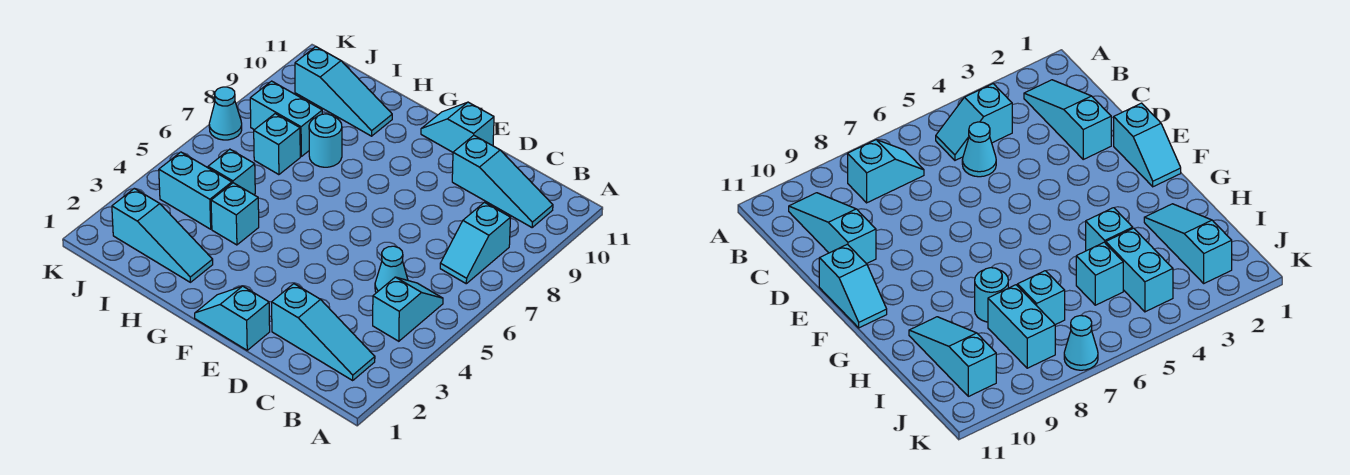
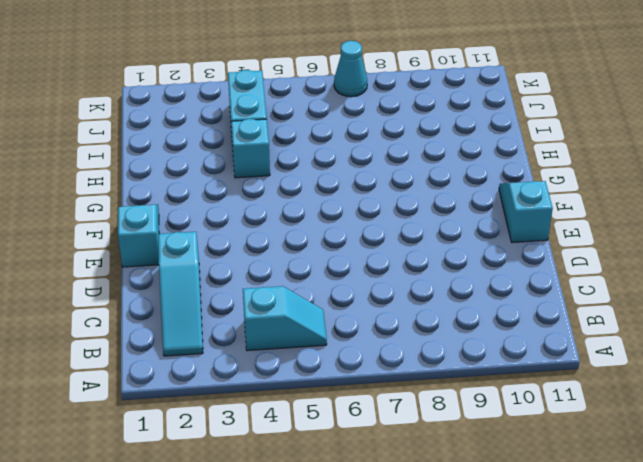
none -> cyan slope B7:B8 level 1 top 8
none -> cyan slope B10:D10 level 1 top D
none -> cyan cone C5 level 1

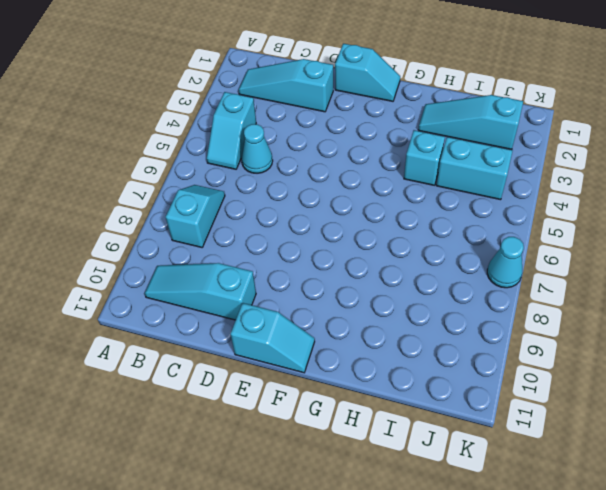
none -> cyan round brick H8 level 1
none -> cyan slope H10:J10 level 1 top J
none -> cyan brick I5 level 1

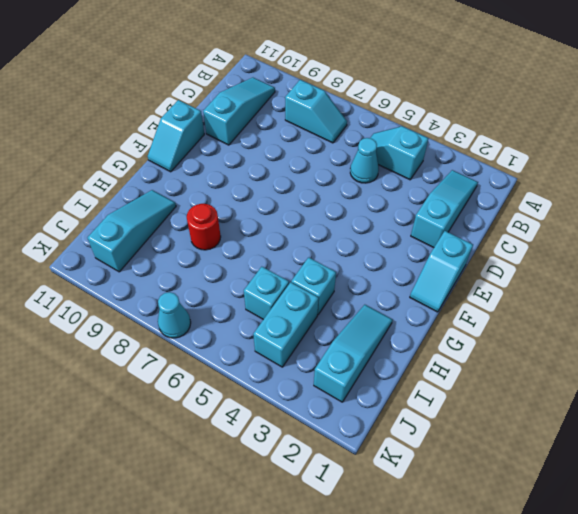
red round brick H8 level 1 -> cyan round brick H8 level 1
none -> cyan brick I7 level 1
none -> cyan brick I8:J8 level 1

